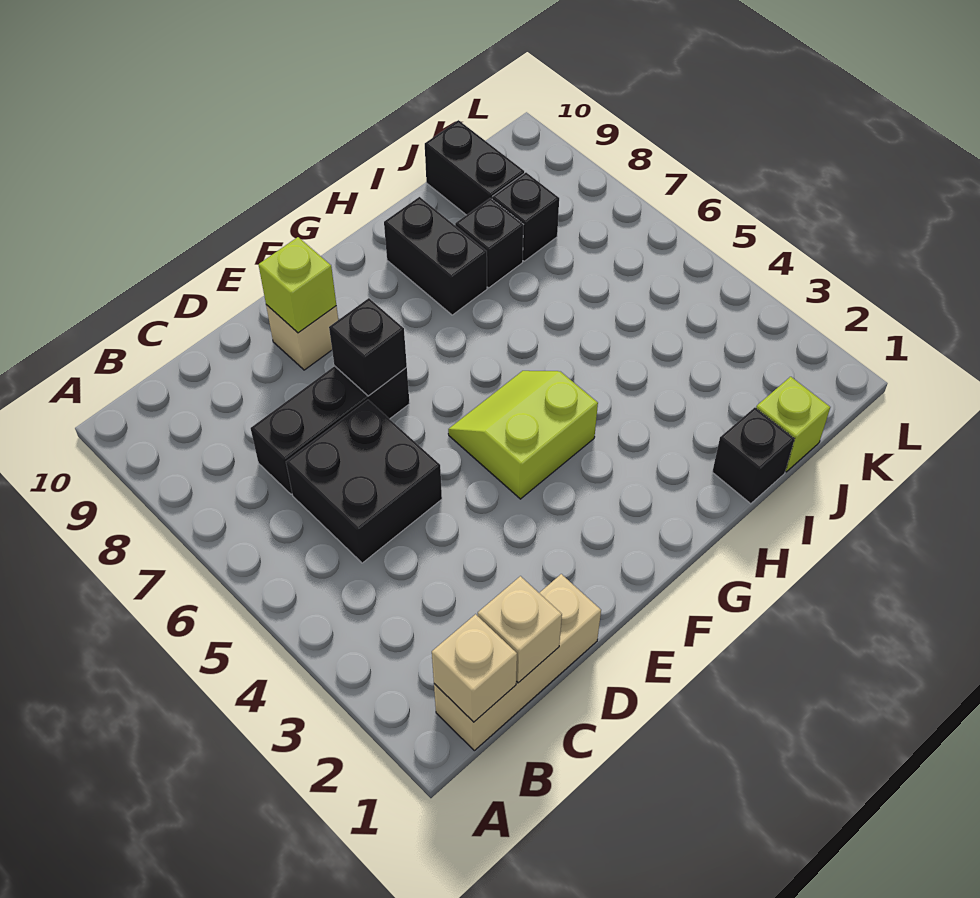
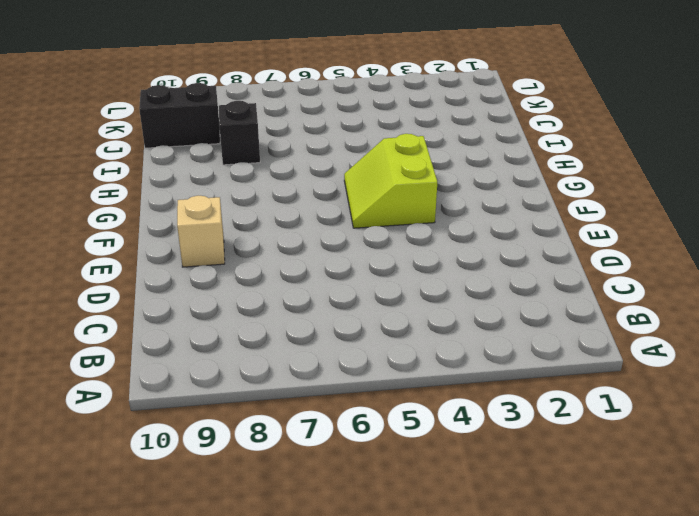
none -> tan brick B1:D1 level 1
none -> black brick C5:D6 level 1
none -> black brick C7:E7 level 1

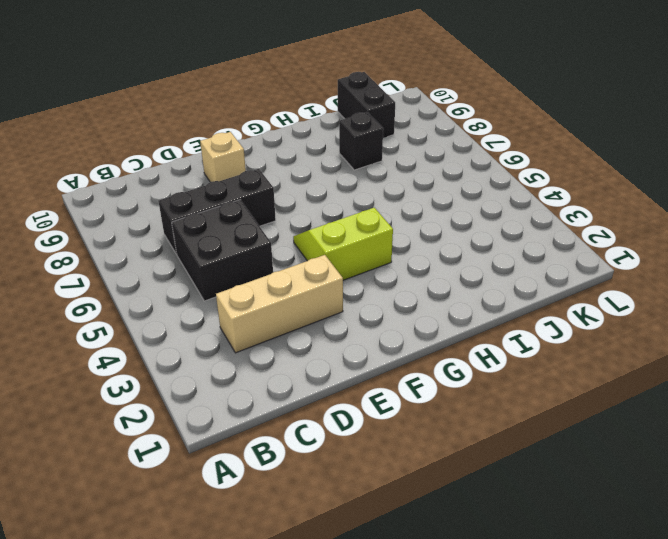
tan brick C3:E3 level 1 -> tan brick B1:D1 level 1
none -> black brick H8:H9 level 1
none -> black brick I1 level 1
none -> lime brick J1 level 1

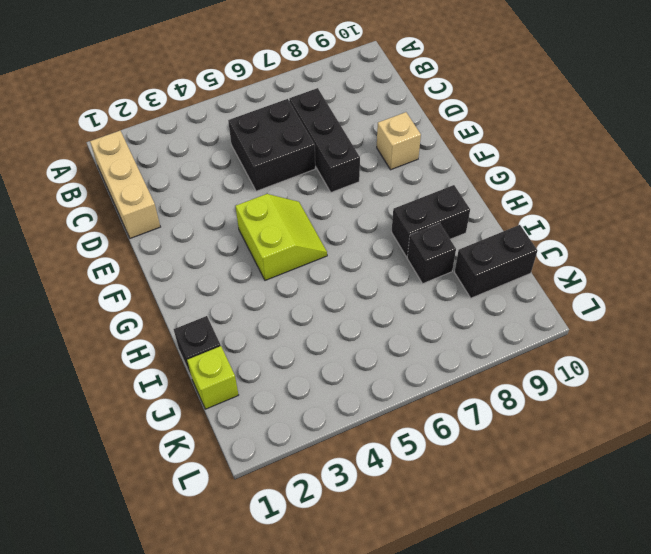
none -> black brick J8 level 1
none -> tan brick B1 level 2
none -> tan brick C1 level 2

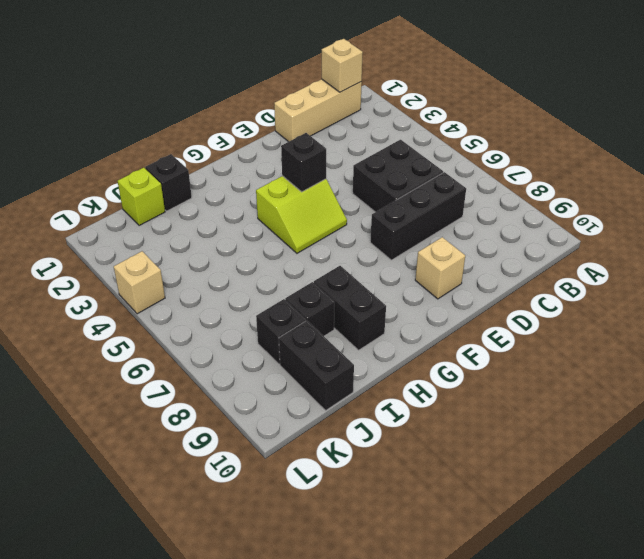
black brick F4 level 2 -> black brick E7 level 2
tan brick L4 level 1 -> tan brick C1 level 2
none -> lime brick E9 level 2

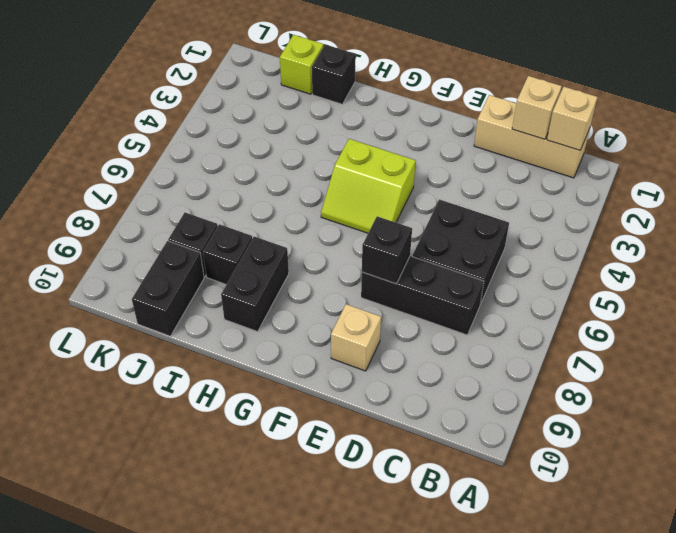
none -> lime brick E9 level 2

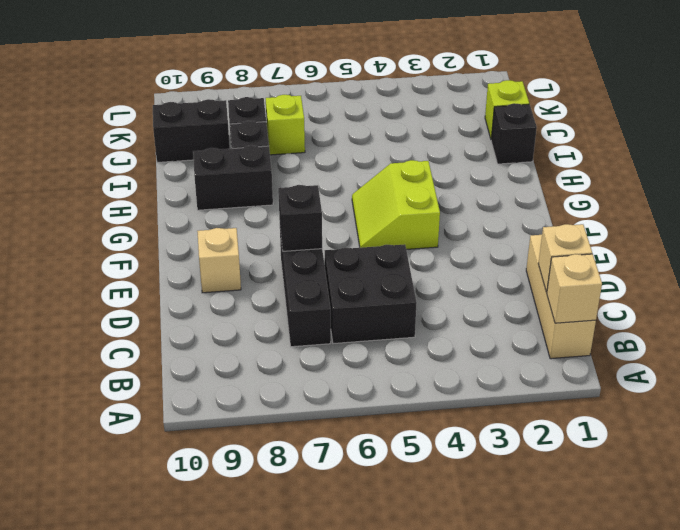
lime brick J7 level 1 -> lime brick E9 level 2

